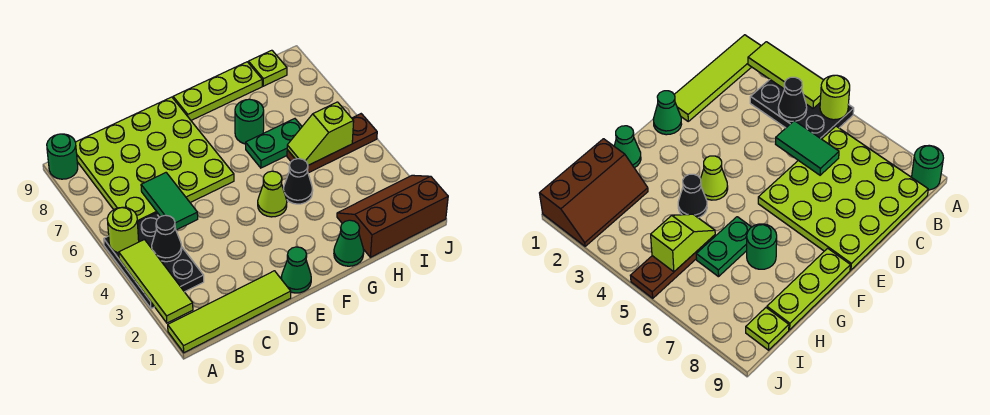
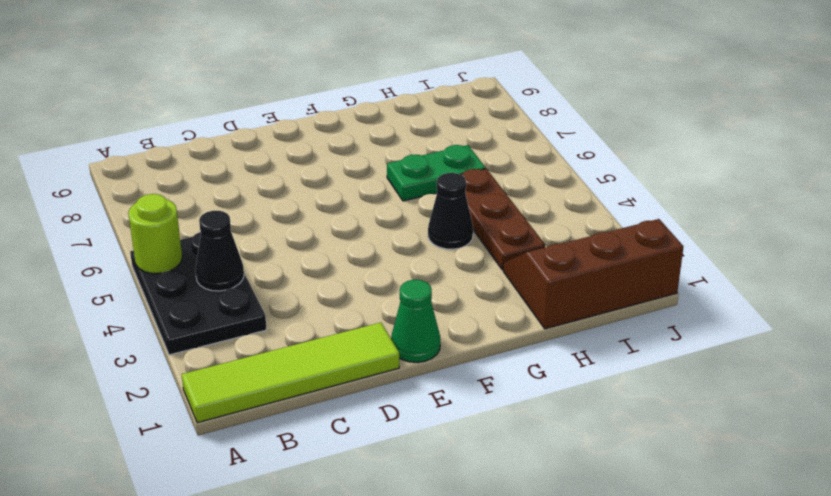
brown plate H3:H5 level 1 -> brown plate H5:J5 level 1
none -> green round brick A9 level 1
none -> lime plate B6:E9 level 1
none -> lime cone F4 level 1

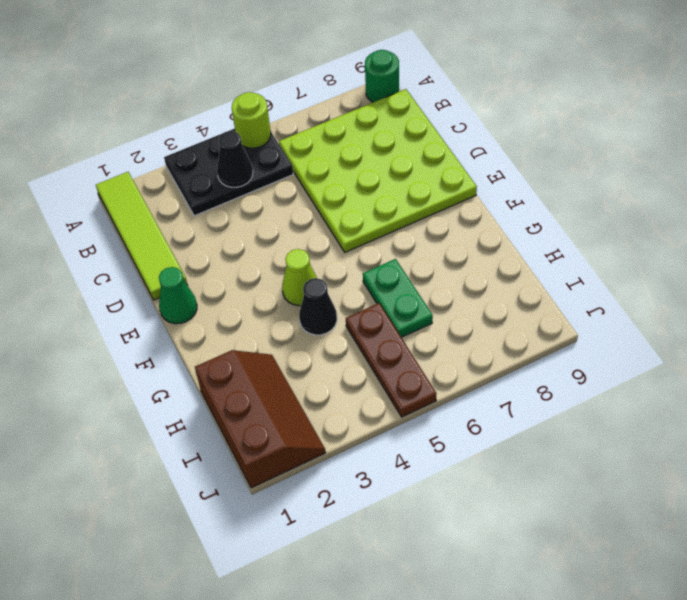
none -> lime plate F9:H9 level 1
none -> green cone G1 level 1
none -> green round brick G7 level 1

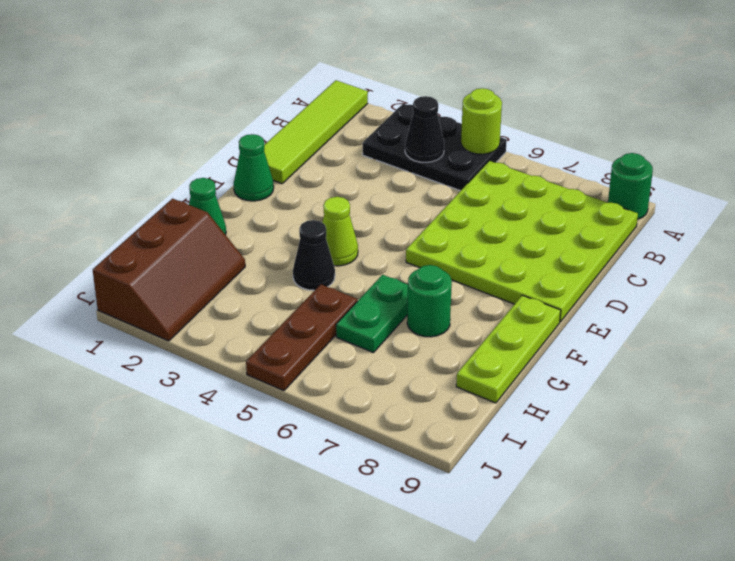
none -> lime plate I9 level 1
none -> lime tile A2:A4 level 2
none -> green tile C5:C6 level 2

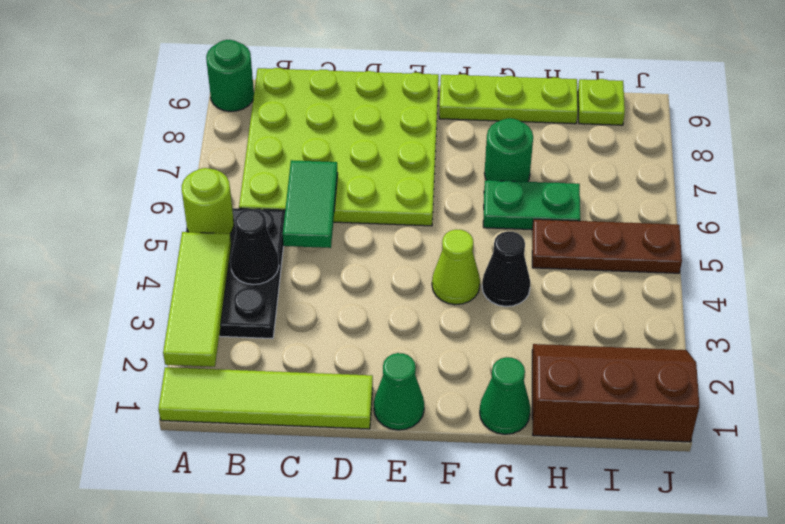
none -> lime slope H5:I5 level 2 top I

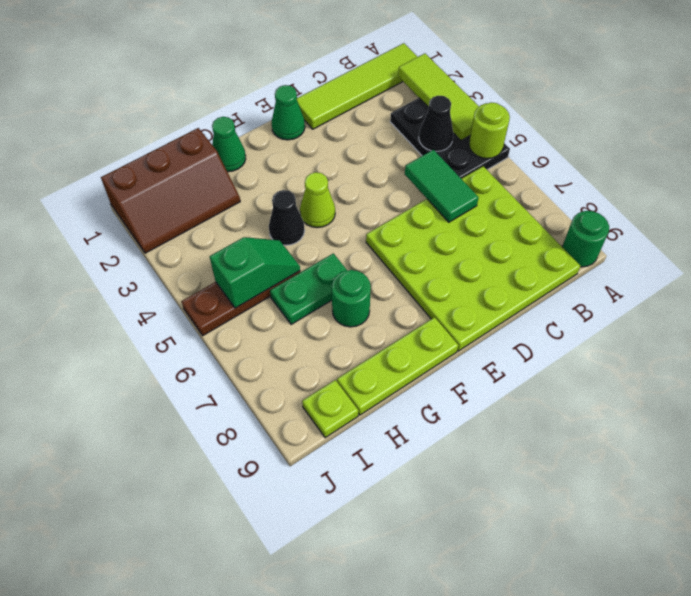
green slope H5:I5 level 2 top I -> lime slope H5:I5 level 2 top I

